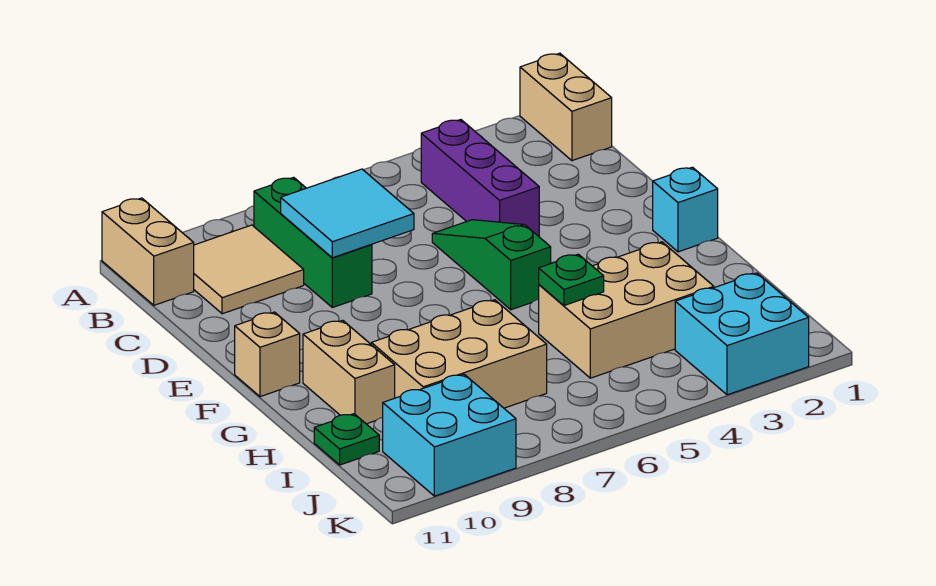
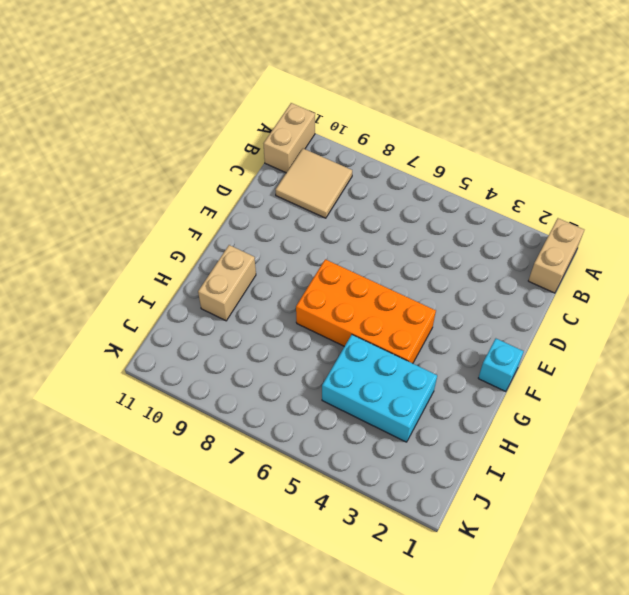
orange brick F4:G7 level 1 -> green slope D5:F5 level 1 top F
cyan brick H3:I5 level 1 -> tan brick H3:I5 level 1
none -> purple brick B4:D4 level 1
none -> green brick B8:D8 level 1
none -> tan brick F11 level 1

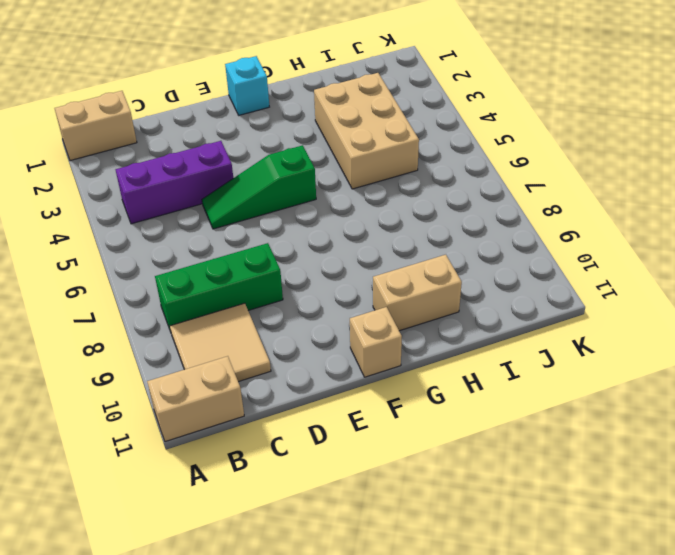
none -> tan brick H7:I9 level 1
none -> green plate I11 level 1
none -> cyan brick J2:K3 level 1

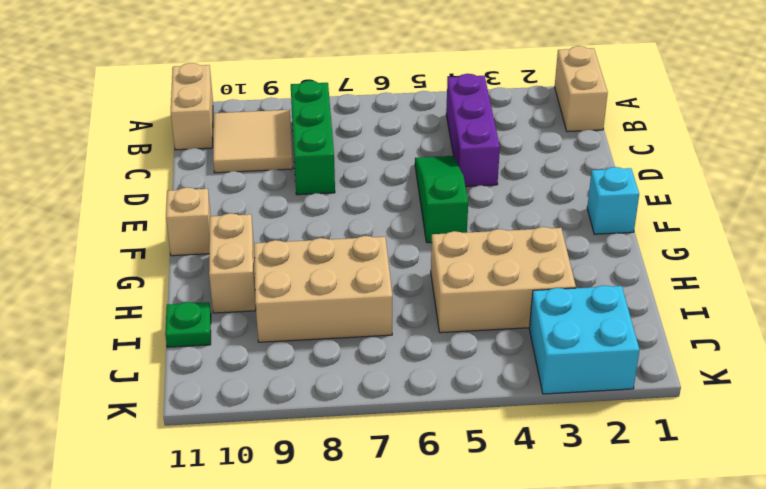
none -> cyan brick J9:K10 level 1
none -> cyan tile C7:D8 level 2
none -> green plate H5 level 2

